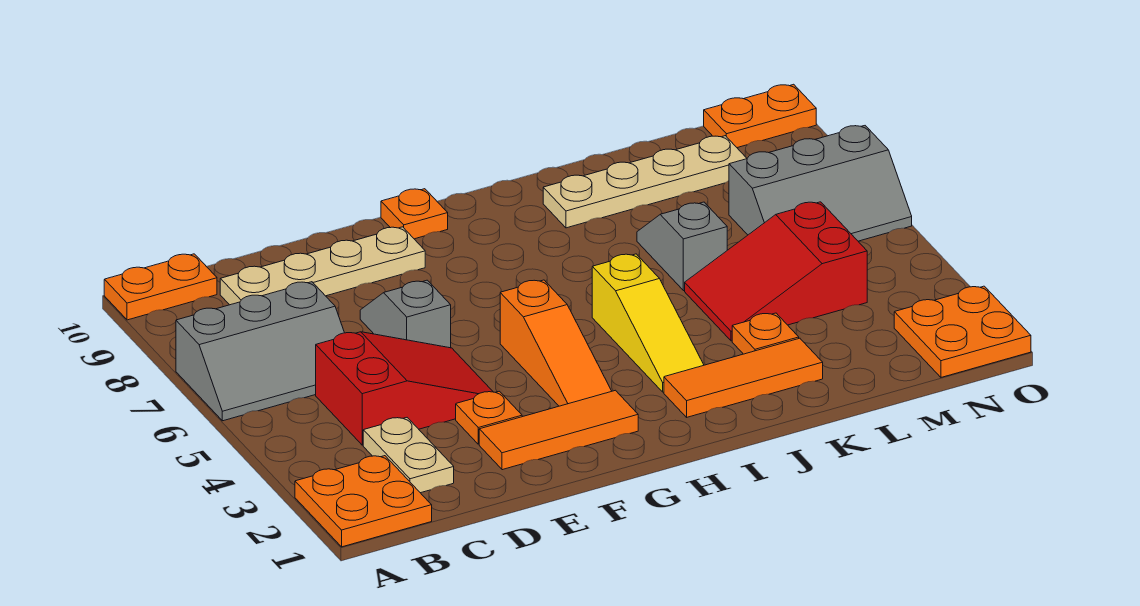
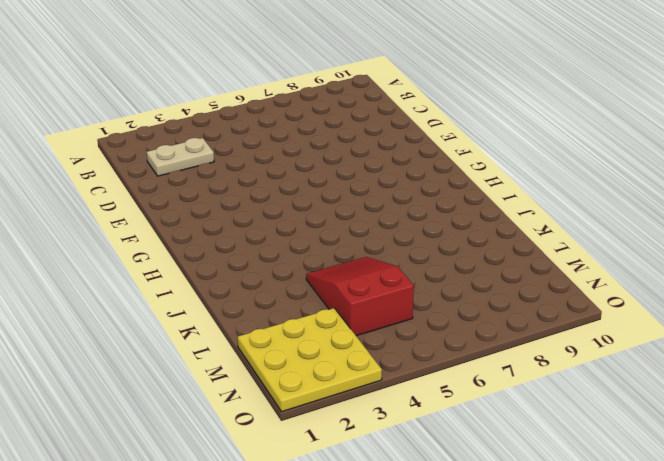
yellow plate M1:O3 level 1 -> orange plate N1:O2 level 1
none -> orange plate A1:B2 level 1
none -> grey slope A6:C7 level 1 top 7
none -> orange plate A10:B10 level 1

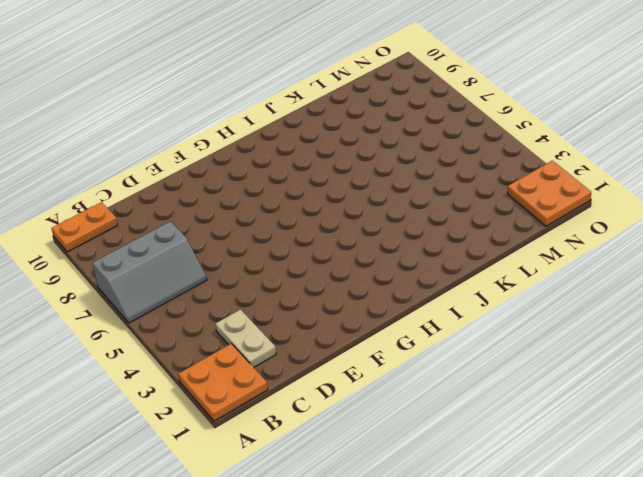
none -> red slope C4:E5 level 1 top C
none -> tan plate C9:F9 level 1
none -> orange tile E2:G2 level 1

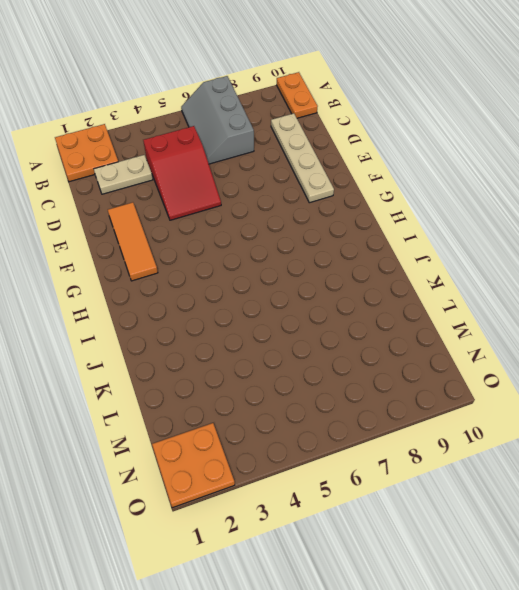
none -> orange plate E3 level 1
none -> grey slope E6:E7 level 1 top 6
none -> orange slope G3:G5 level 1 top 5

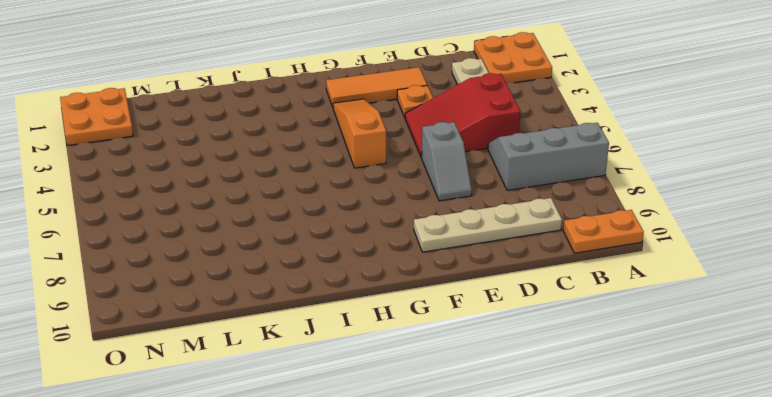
none -> orange plate G10 level 1
none -> orange tile I2:K2 level 1
none -> yellow slope I3:I5 level 1 top 5

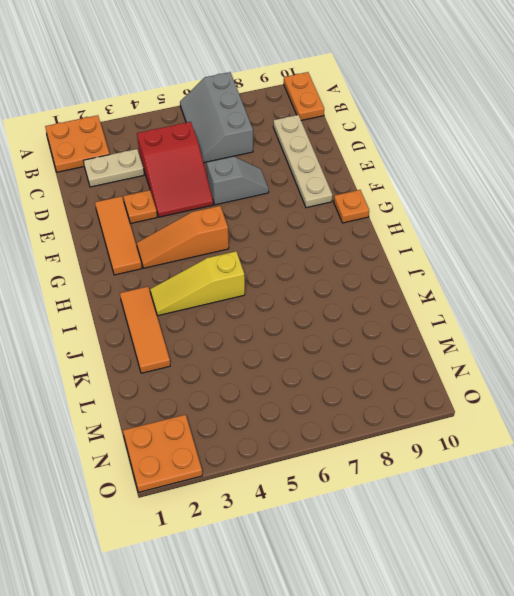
none -> tan plate J9:M9 level 1
none -> orange plate K3 level 1
none -> red slope K4:M5 level 1 top M

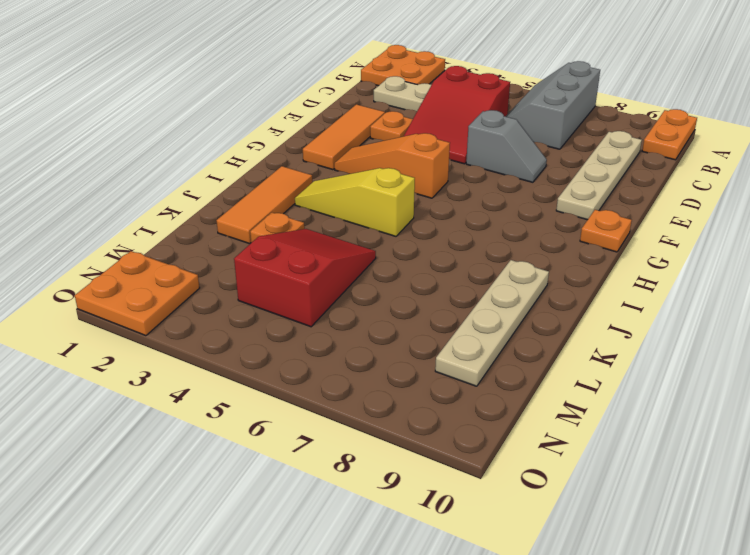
none -> grey slope K6:K7 level 1 top 6
none -> grey slope M6:O7 level 1 top 7
none -> orange plate N10:O10 level 1

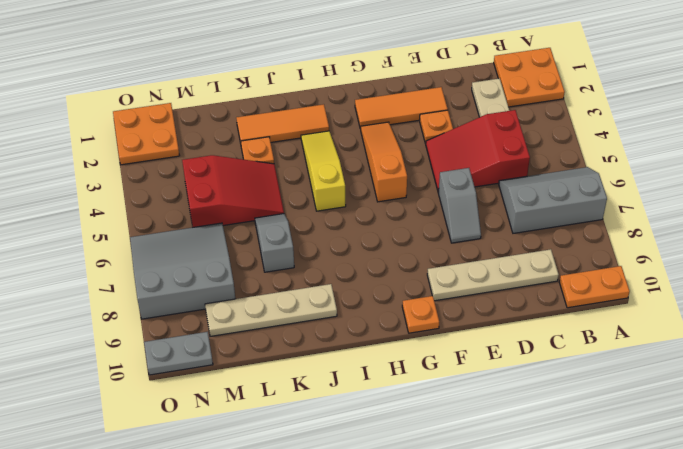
grey slope K6:K7 level 1 top 7 -> grey slope K6:K7 level 1 top 6
grey slope M6:O8 level 1 top 8 -> grey slope M6:O7 level 1 top 7
grey plate N10:O10 level 1 -> orange plate N10:O10 level 1

